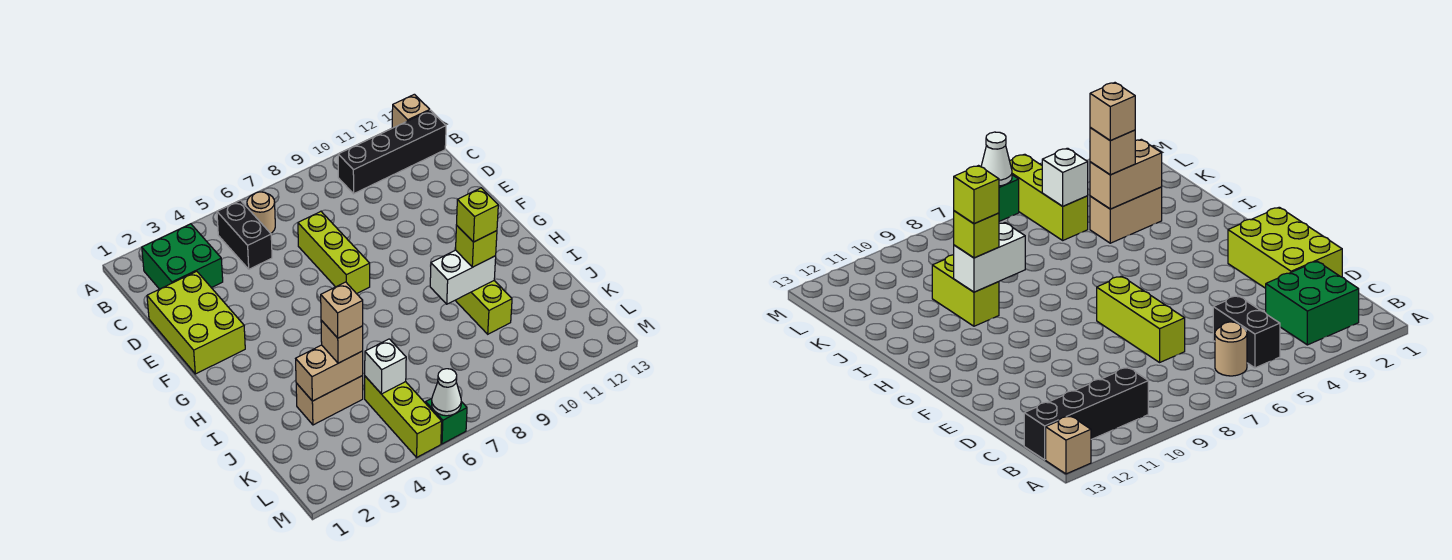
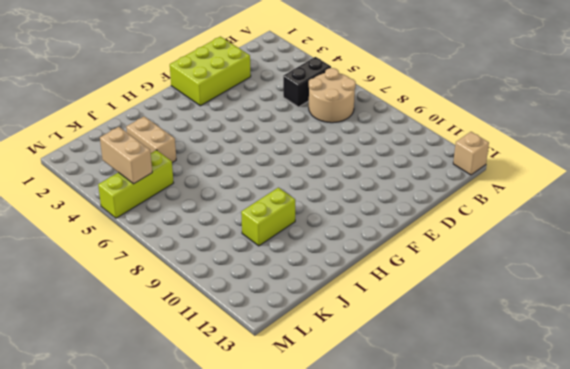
tan round brick B6:C7 level 1 -> tan round brick B6 level 1
tan brick L4:L5 level 2 -> tan brick J3:J4 level 2
none -> green brick B2:C3 level 1
none -> black brick B10:B13 level 1
none -> lime brick D7:F7 level 1

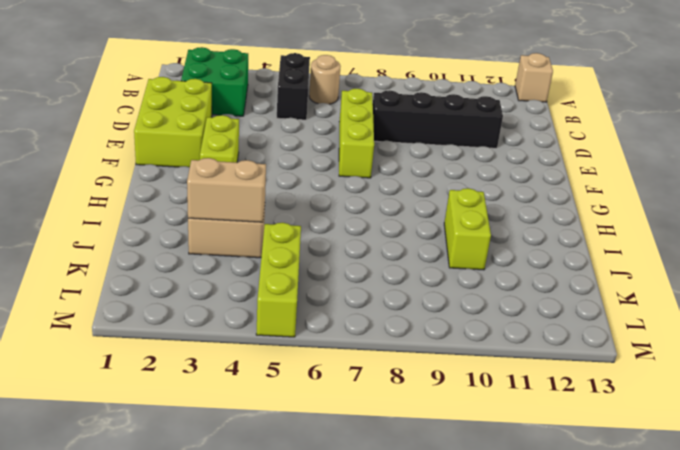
black brick D8:D11 level 1 -> black brick B10:B13 level 1
lime brick F3:G3 level 1 -> none
none -> green brick M6 level 1
none -> white brick I9:I10 level 2
none -> white brick K5 level 2

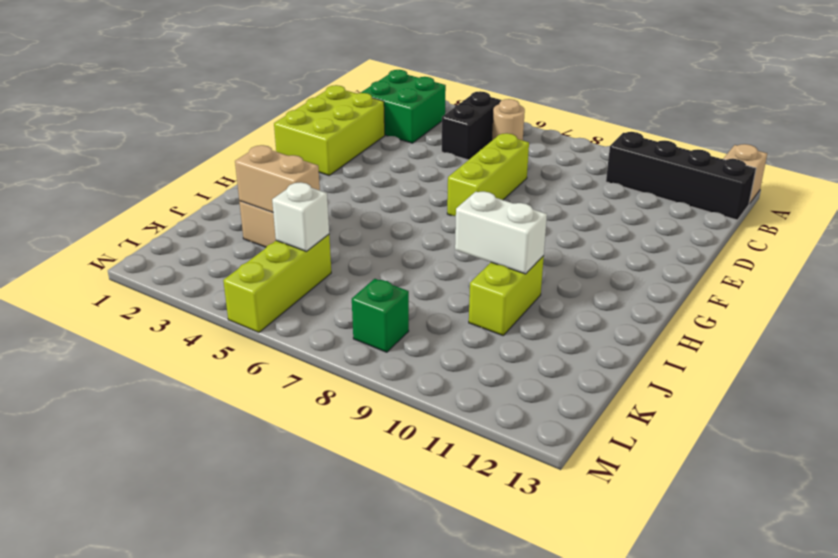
green brick L8 level 1 -> green brick M6 level 1
none -> white cone M6 level 2
none -> lime brick I10 level 3
none -> tan brick J4 level 3

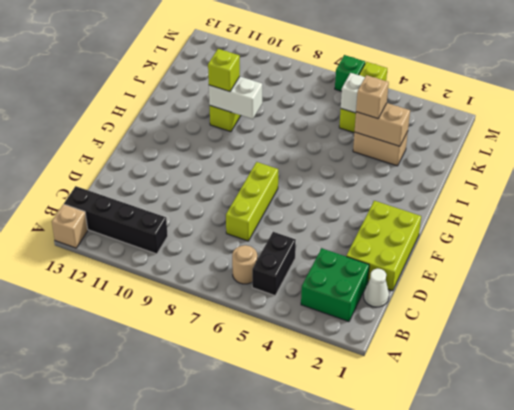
white cone C1 level 1 -> white cone M6 level 2
none -> lime brick I10 level 4
none -> tan brick J4 level 4

